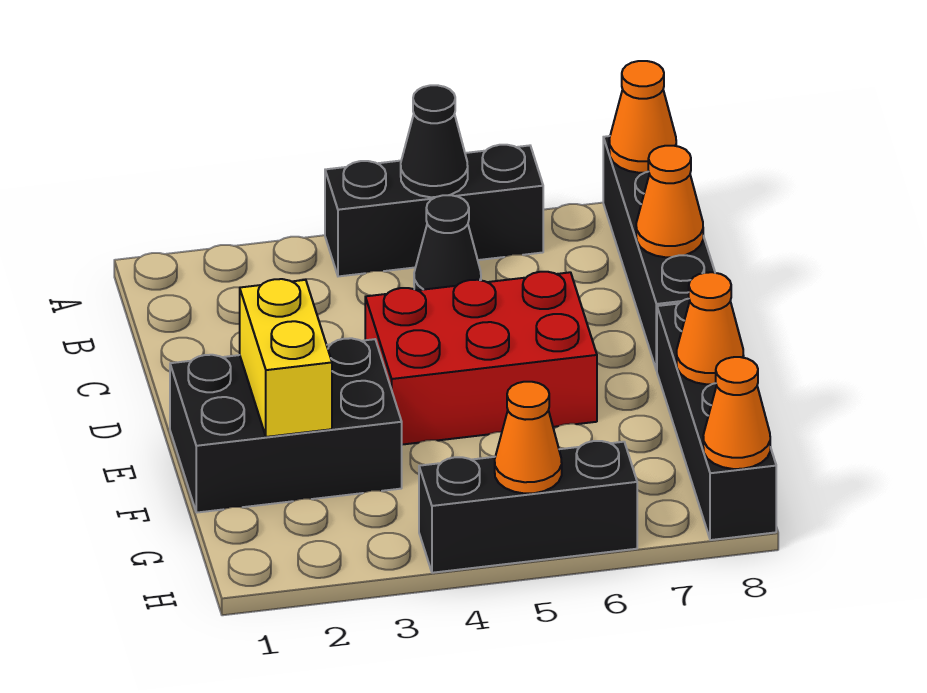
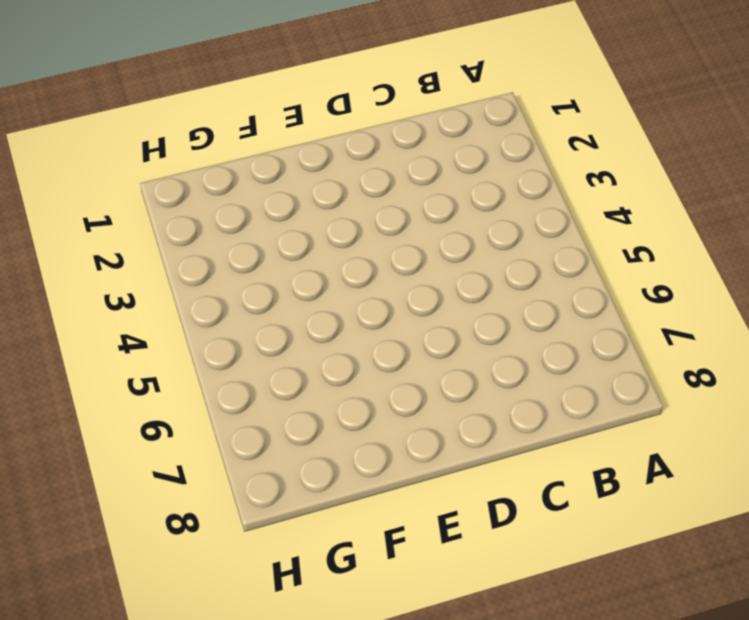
none -> black brick A4:A6 level 1
none -> black brick A8:D8 level 1
none -> black cone B5 level 1

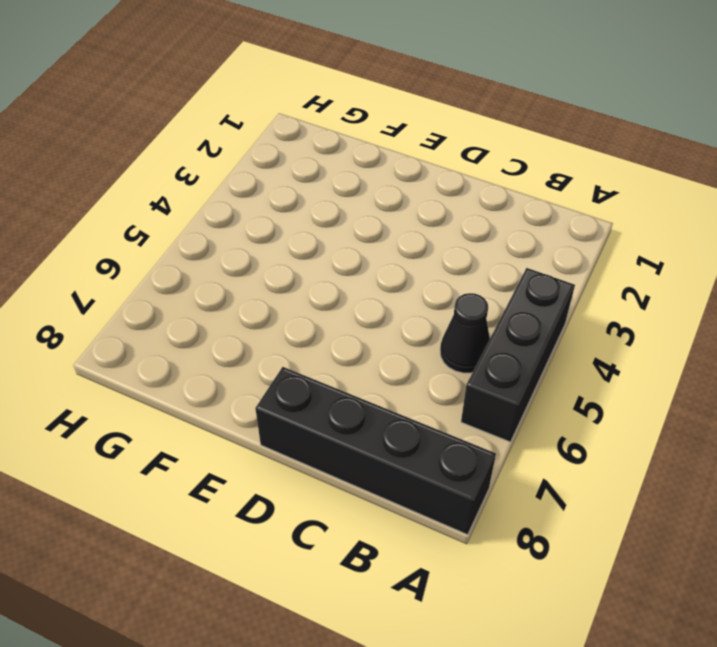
none -> red brick D4:E6 level 1
none -> black brick E1:F3 level 1
none -> black brick E8:H8 level 1

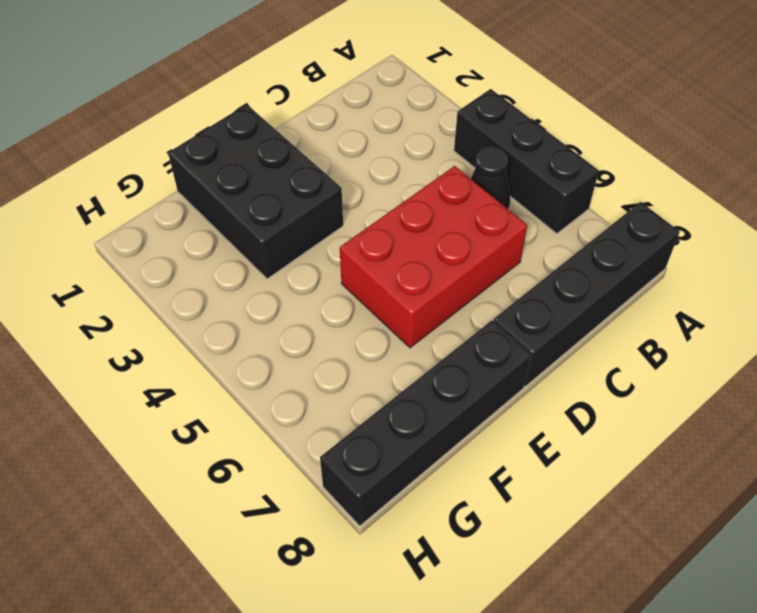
red brick C5:E6 level 1 -> red brick D4:E6 level 1
none -> black brick H4:H6 level 1
none -> black cone A5 level 2
none -> orange cone A8 level 2

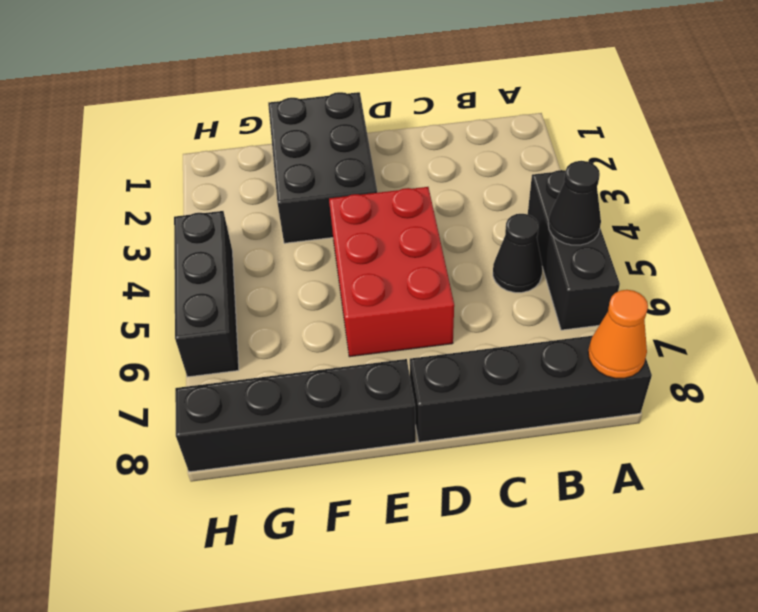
none -> orange cone C8 level 2
none -> yellow brick E2:F2 level 2
none -> orange cone F8 level 2

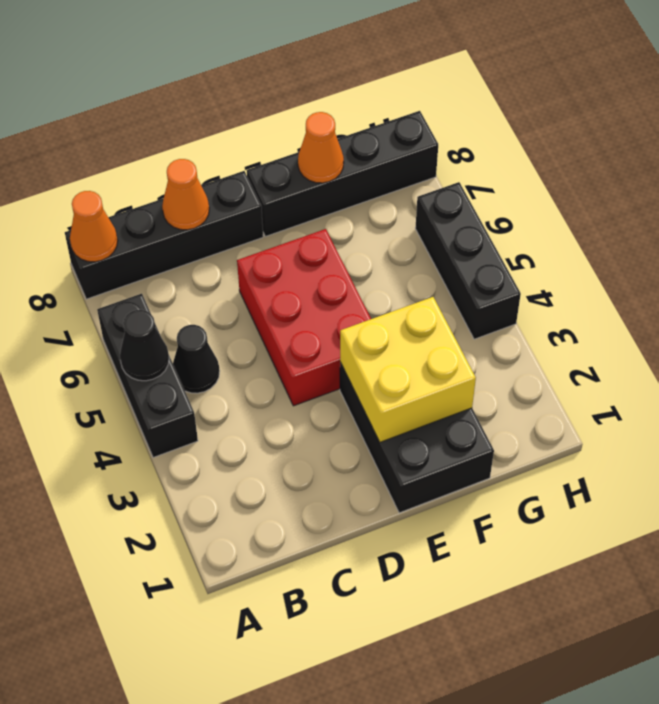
yellow brick E2:F3 level 2 -> yellow brick E2:F2 level 2
none -> orange cone H5 level 2
none -> orange cone H8 level 2

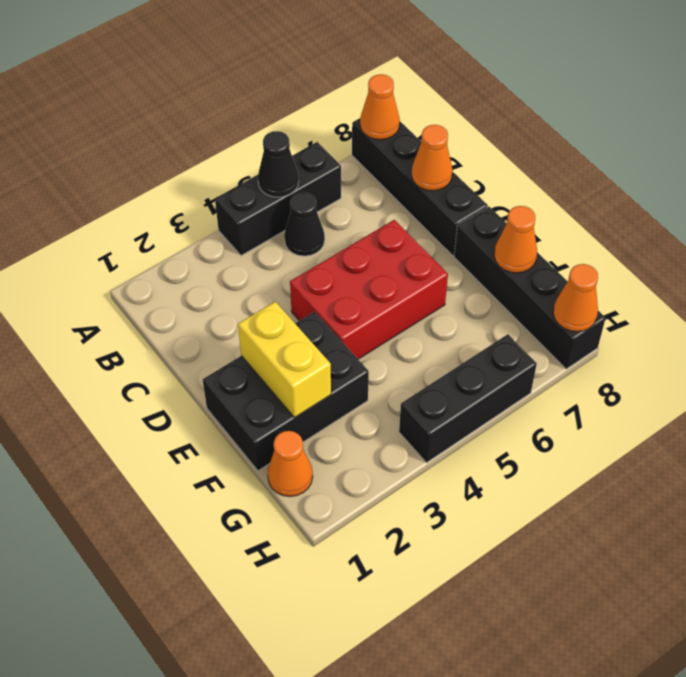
orange cone G1 level 1 -> orange cone H5 level 2

